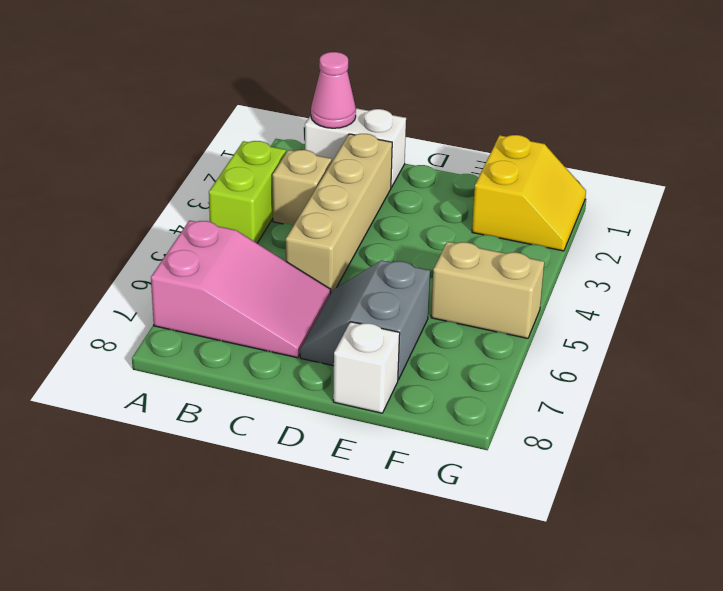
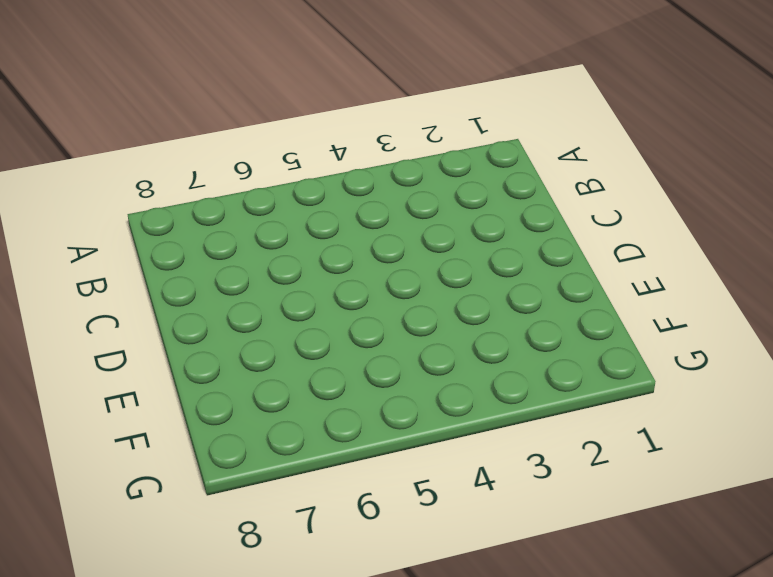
none -> lime brick A3:A4 level 1
none -> pink slope A6:C7 level 1 top A

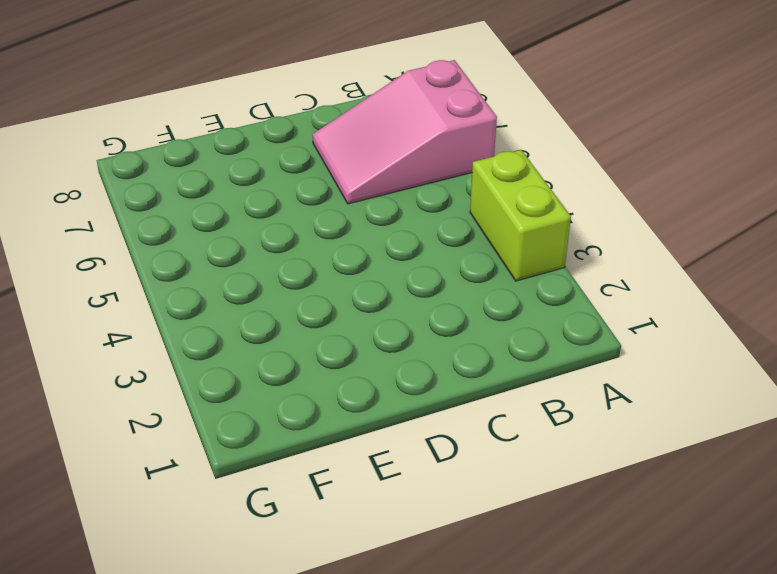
none -> white brick B1:C1 level 1
none -> tan brick B3 level 1

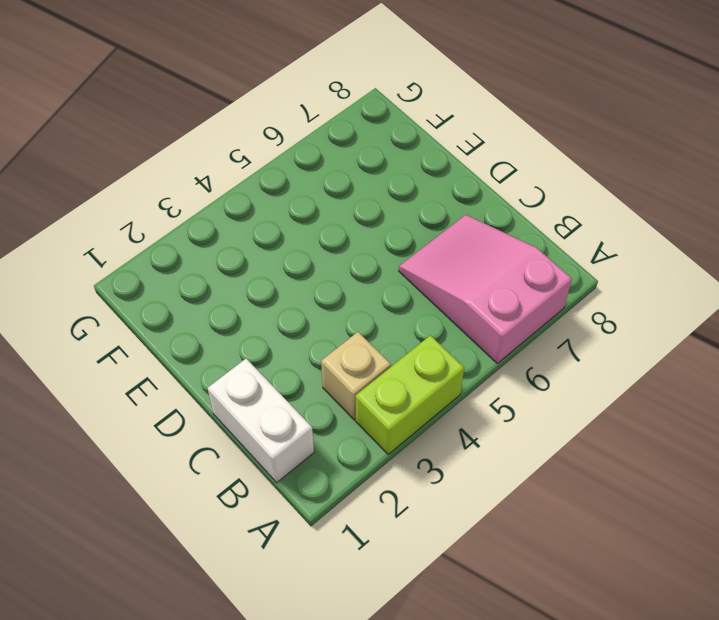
none -> tan brick C2:C5 level 1
none -> grey slope D6:E7 level 1 top E

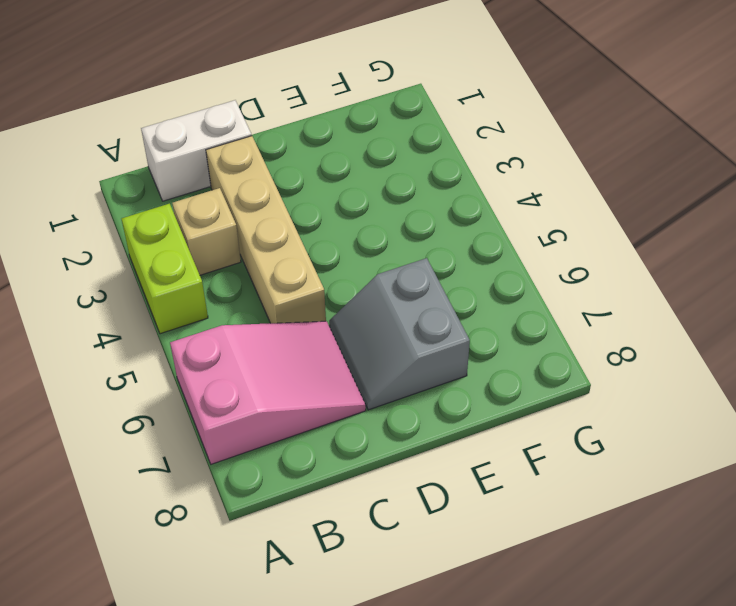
none -> white brick E8 level 1
none -> yellow slope F1:G2 level 1 top F

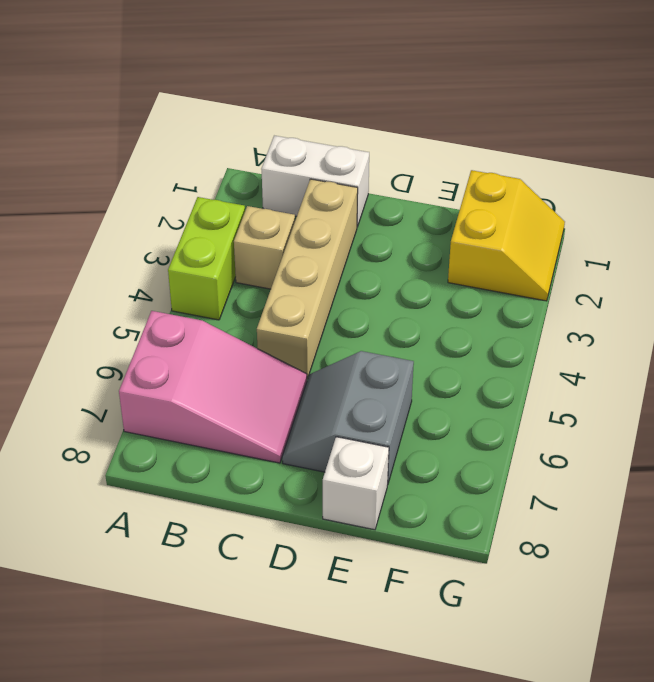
none -> tan brick F5:G5 level 1
none -> pink cone B1 level 2

